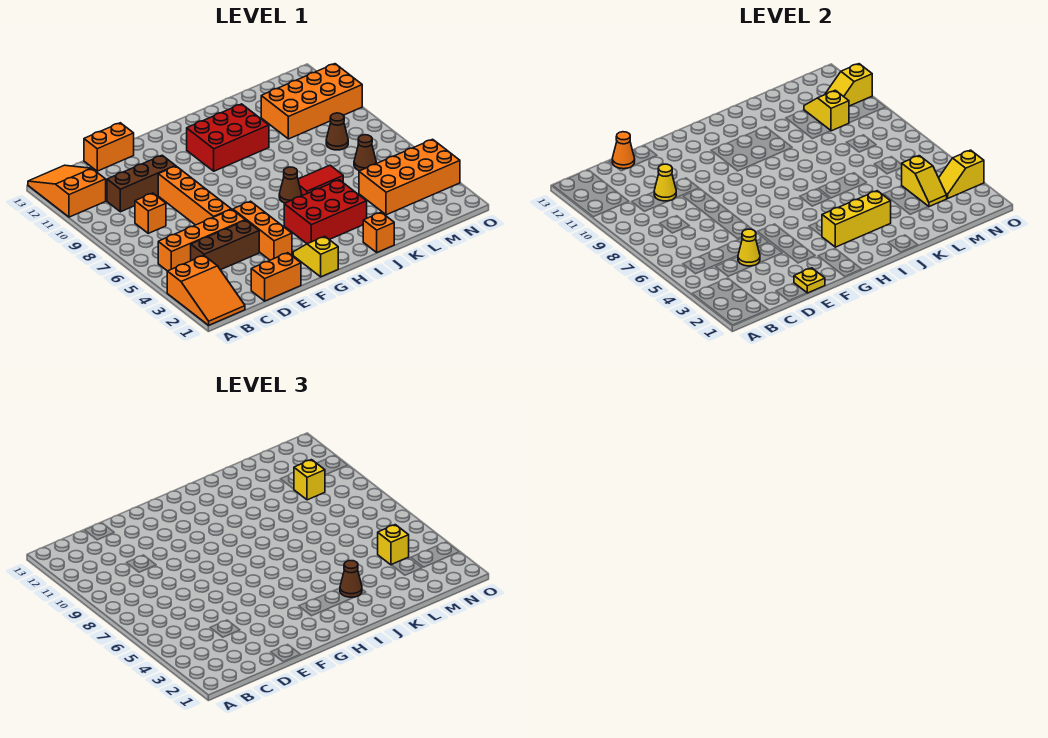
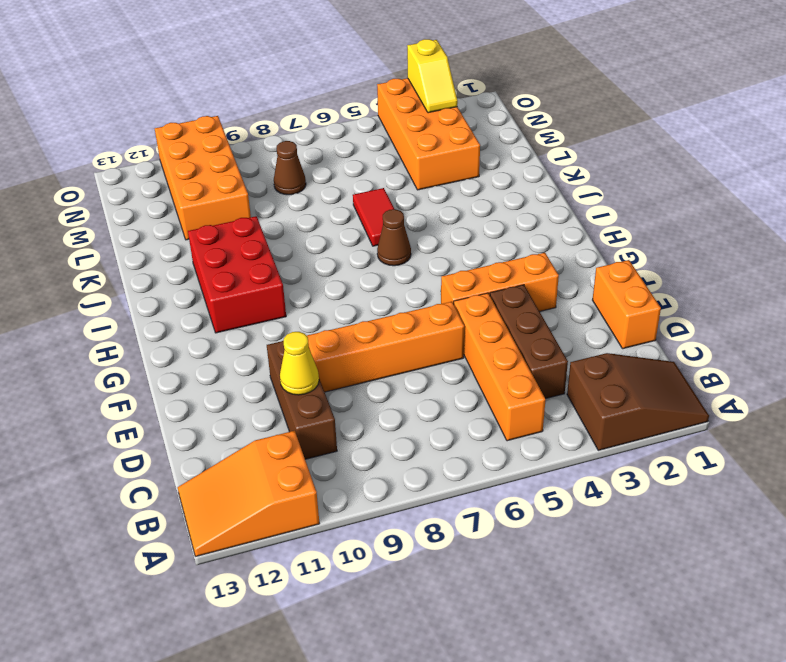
brown slope A1:B3 level 1 top 3 -> orange slope A1:B3 level 1 top 3
none -> orange brick C8 level 1
none -> orange brick D13:E13 level 1
none -> yellow slope G1:G2 level 1 top 1
none -> red brick H3:J4 level 1

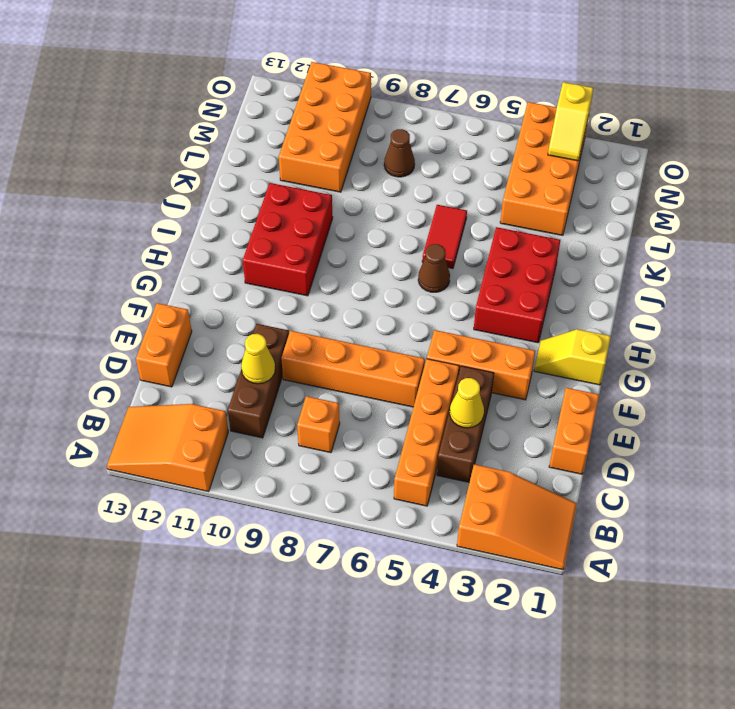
none -> orange brick J1 level 1
none -> brown cone M6 level 1
none -> orange cone D13 level 2
none -> yellow plate E1 level 2

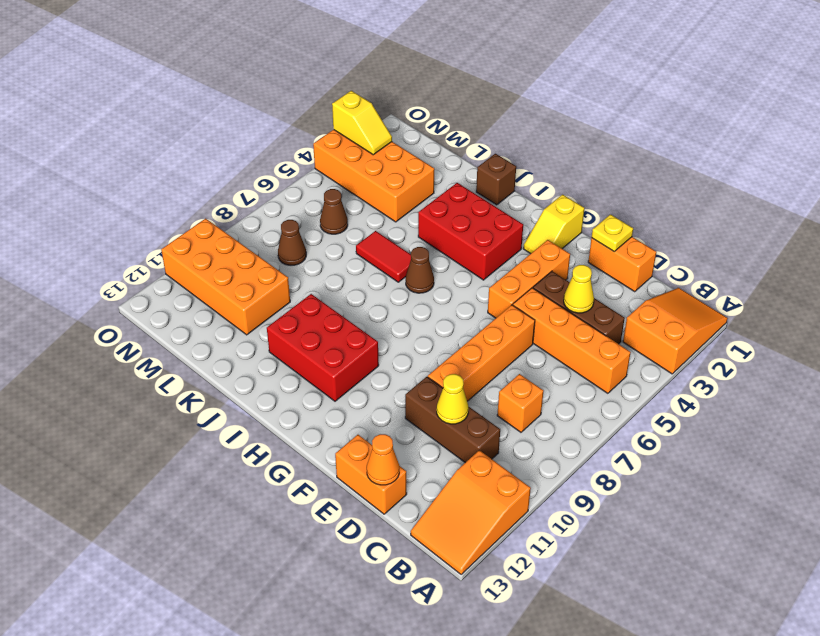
brown brick J1 level 1 -> orange brick J1 level 1
none -> yellow brick H3:J3 level 2
none -> yellow slope M3:M4 level 2 top 4
none -> yellow slope M10:M11 level 2 top 10
none -> yellow slope N11:O11 level 2 top O

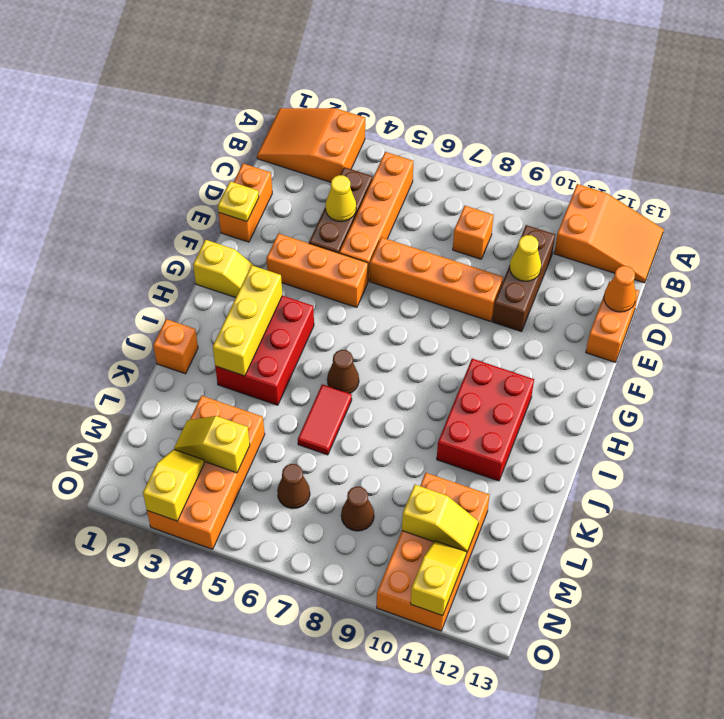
none -> brown cone J3 level 3
none -> yellow brick M4 level 3
none -> yellow brick M10 level 3

